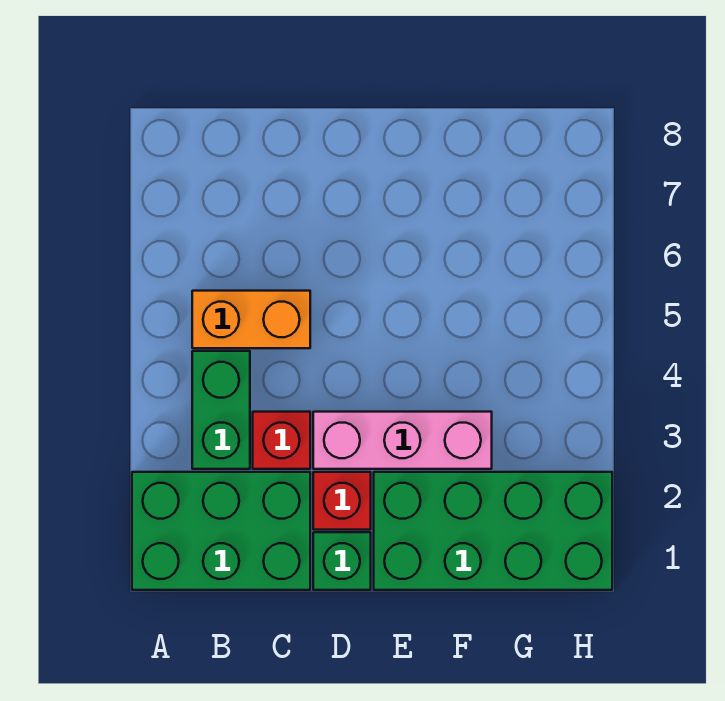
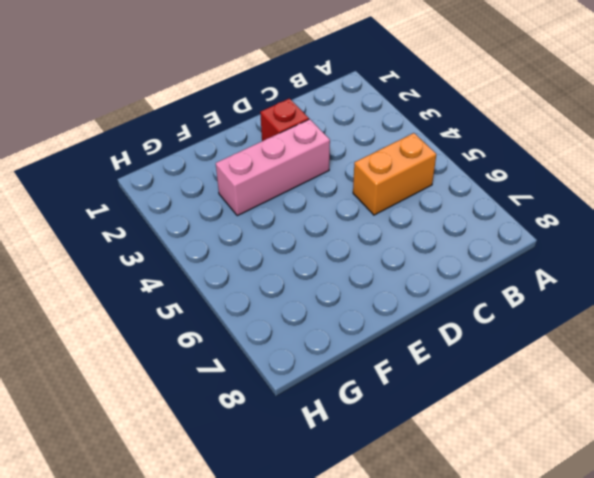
none -> green brick A1:C2 level 1
none -> green brick B3:B4 level 1

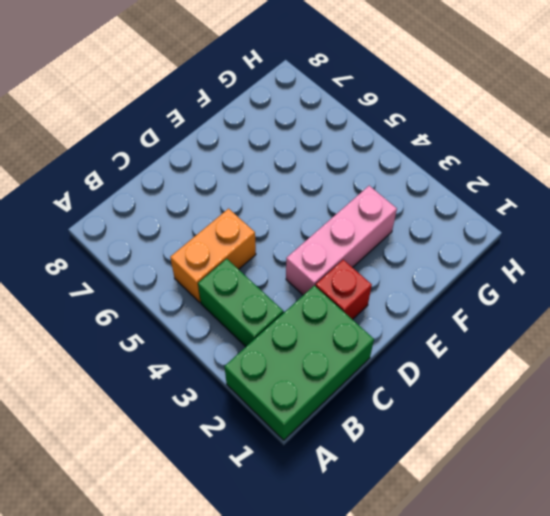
none -> red brick C3 level 1
none -> green brick D1 level 1

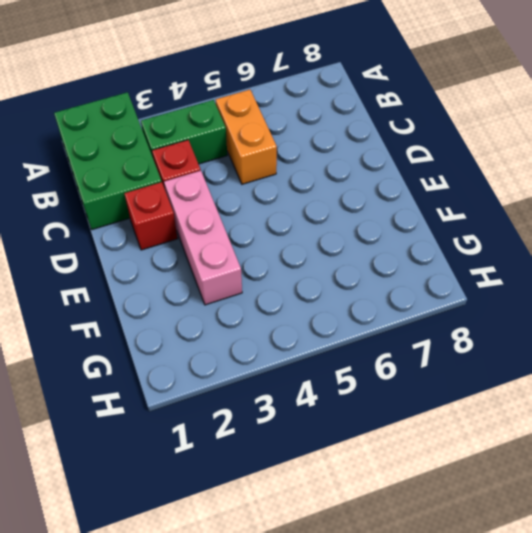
none -> green brick D1 level 1
none -> green brick E1:H2 level 1

